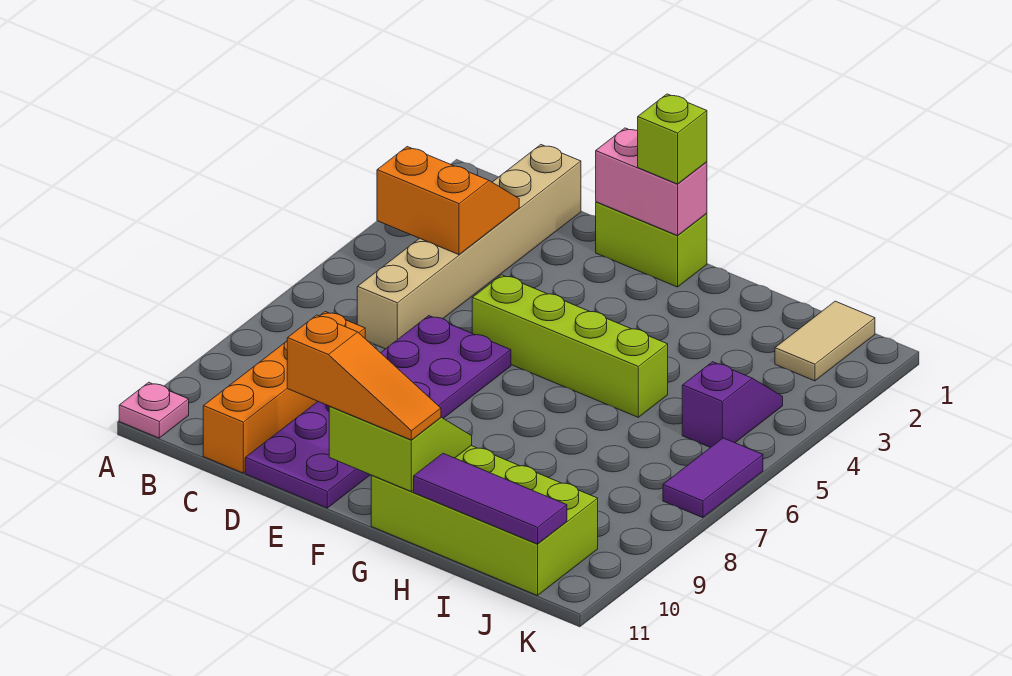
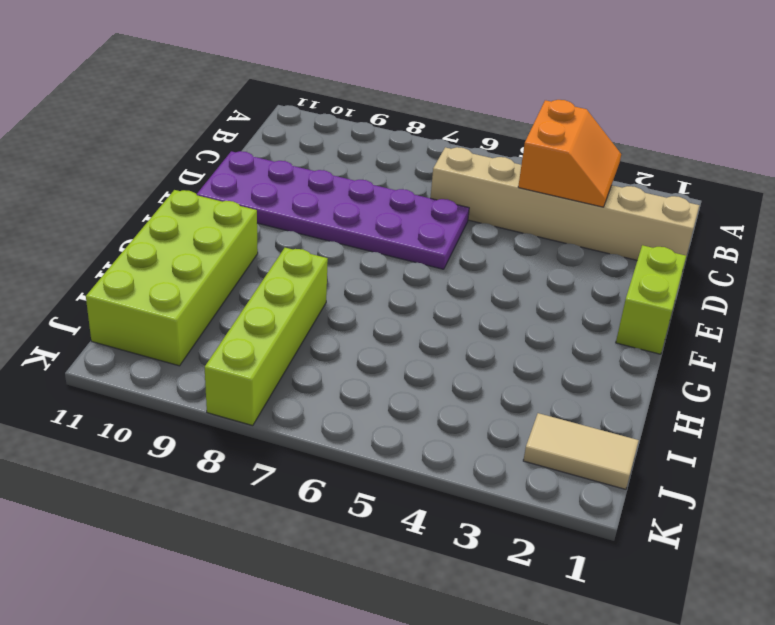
lime brick H8:K8 level 1 -> lime brick E5:H5 level 1
none -> pink plate A11 level 1
none -> orange brick C8:C11 level 1
none -> purple slope J4:J5 level 1 top 5

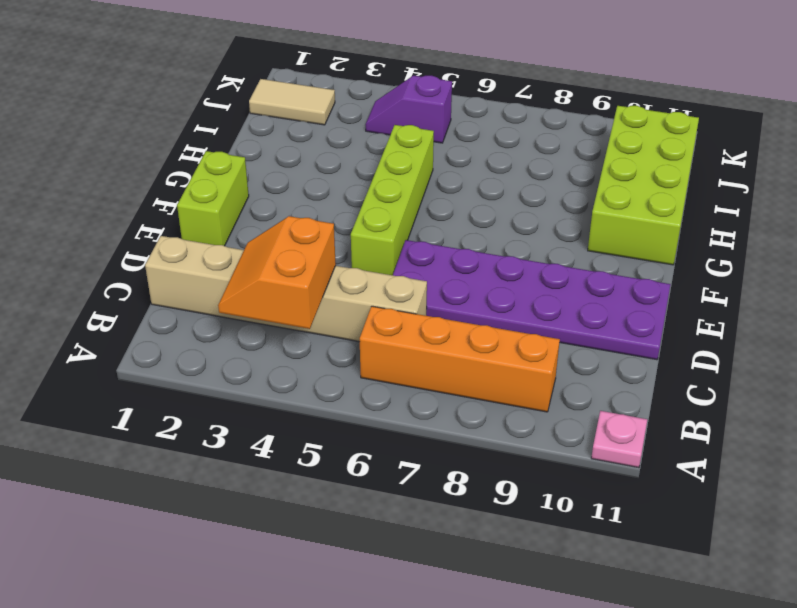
orange brick B6:B9 level 1 -> orange brick C8:C11 level 1
none -> purple tile K6:K7 level 1
none -> pink brick E1:F1 level 2
none -> lime slope F10:G11 level 2 top 11

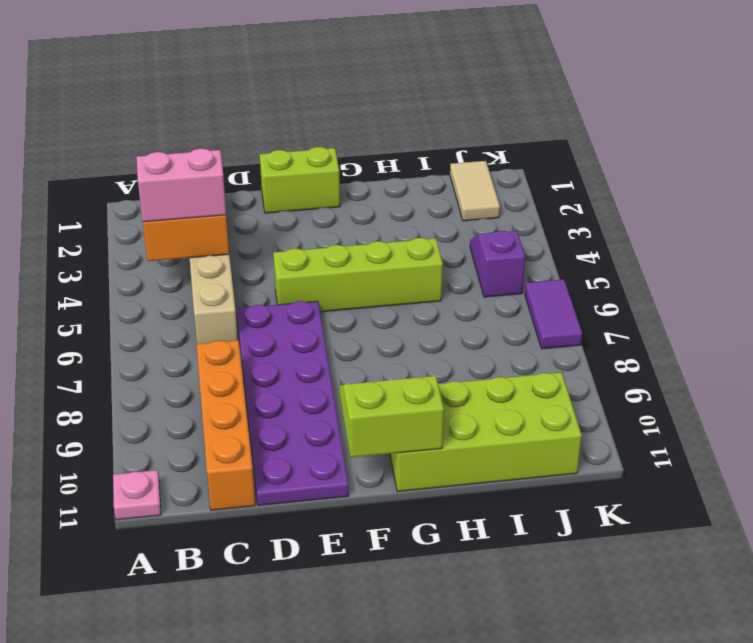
pink brick B4:C4 level 3 -> pink brick E1:F1 level 2
none -> purple tile H11:J11 level 2
none -> orange slope E11:G11 level 3 top E
none -> lime brick F1 level 3

